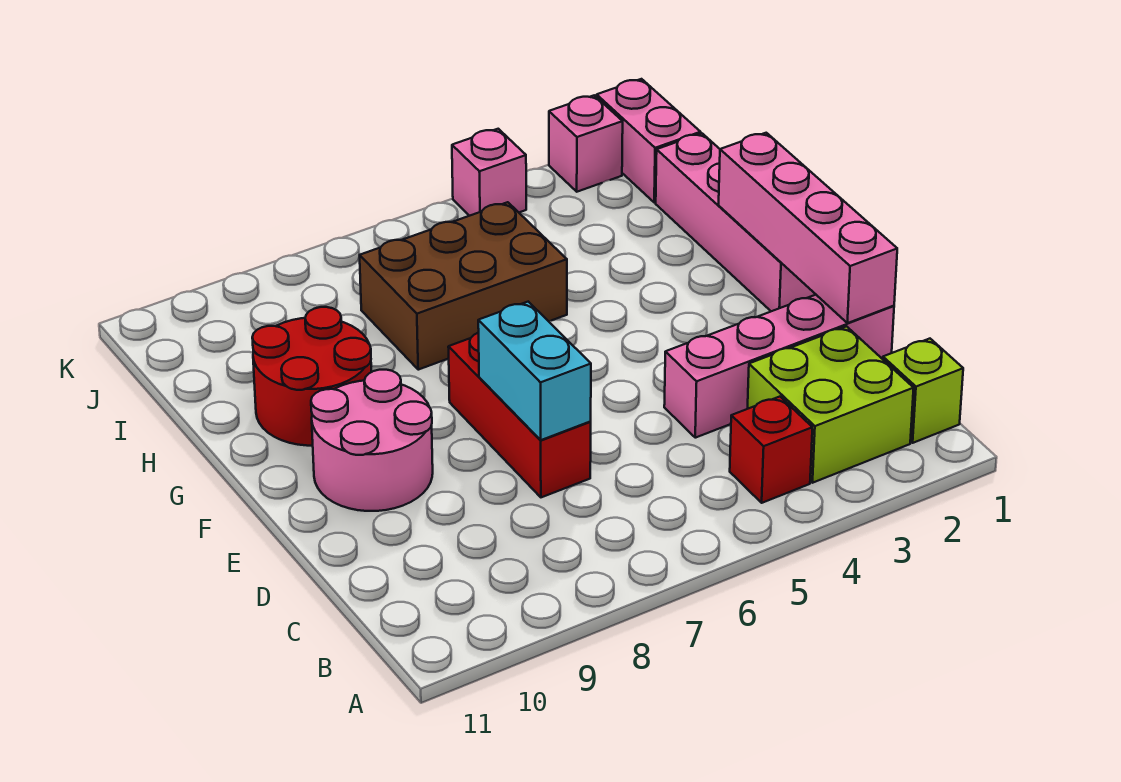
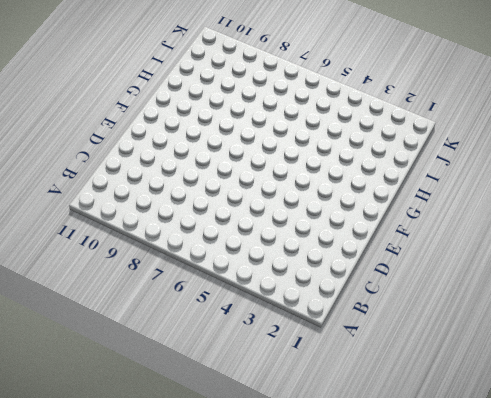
none -> lime brick B1 level 1
none -> lime brick B2:C3 level 1
none -> red brick B4 level 1

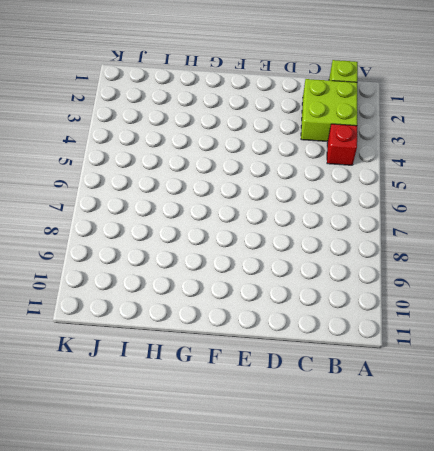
none -> pink brick D1:D4 level 1
none -> red brick D7:F7 level 1
none -> pink round brick E9:F10 level 1

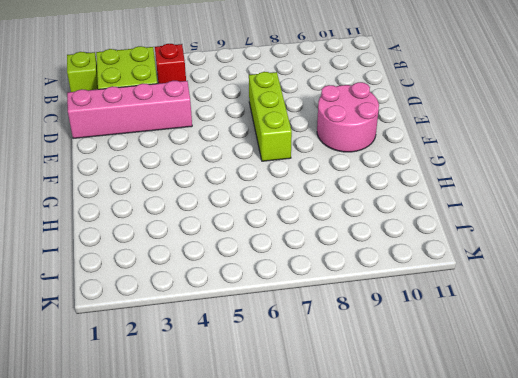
lime brick D7:F7 level 1 -> red brick D7:F7 level 1
none -> pink brick F1:I1 level 1
none -> red round brick G9:H10 level 1
none -> brown brick H5:I7 level 1

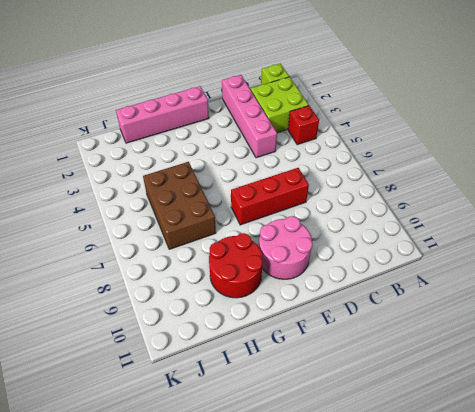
none -> pink brick J1:K1 level 1
none -> pink brick K2 level 1
none -> pink brick K4 level 1

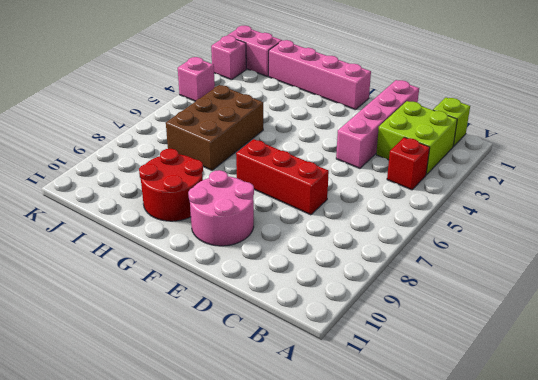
none -> pink brick D1:G1 level 2
none -> cyan brick D7:E7 level 2

